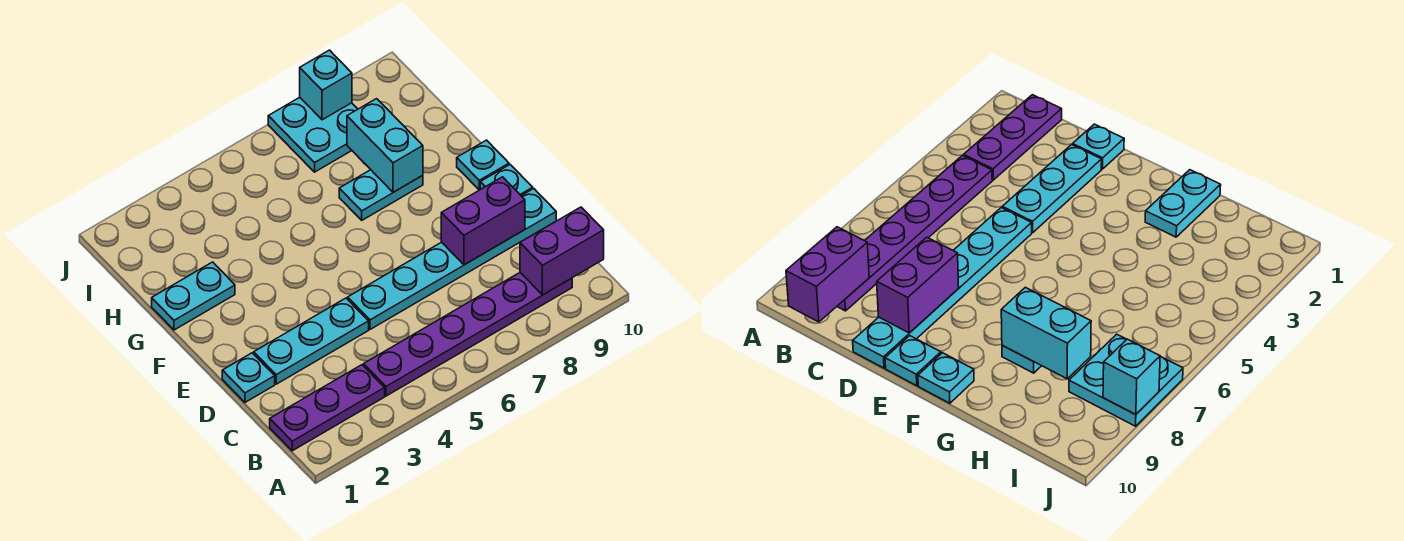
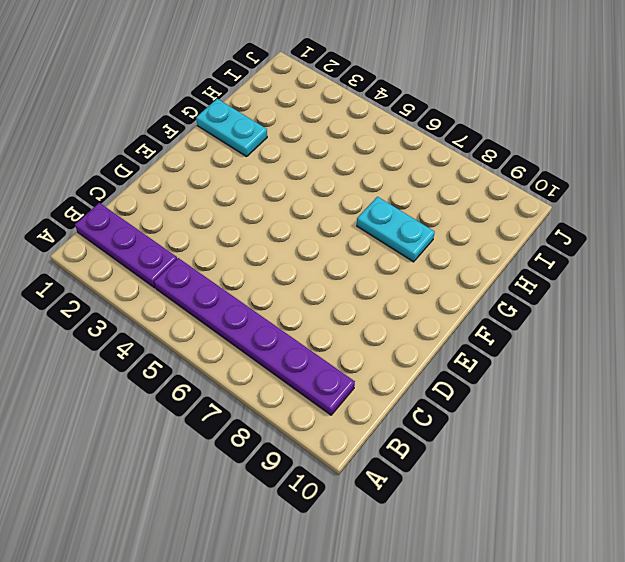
none -> cyan plate D1 level 1
none -> cyan plate D2:D4 level 1
none -> cyan plate D5:D10 level 1

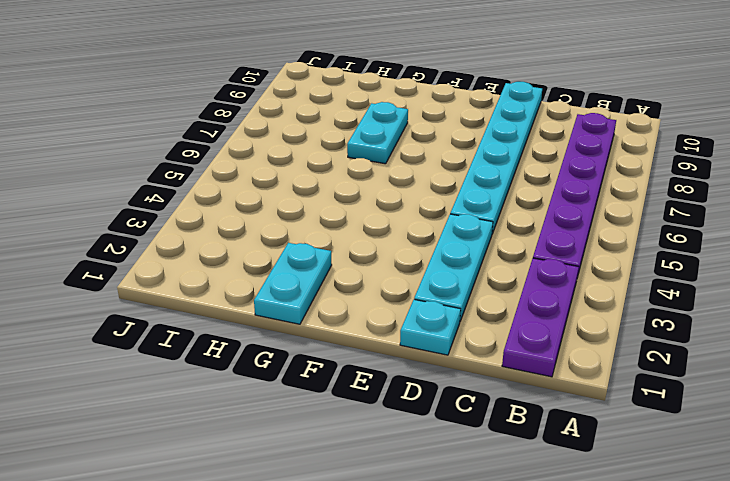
none -> cyan plate E10 level 1
none -> cyan plate F10 level 1
none -> cyan plate I7:J8 level 1

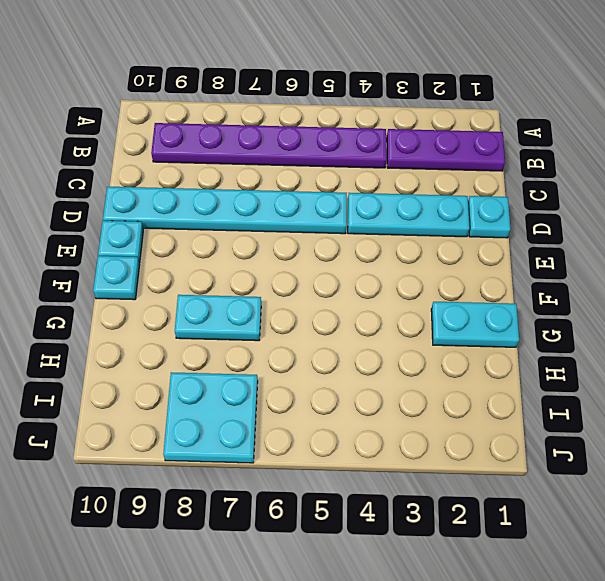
none -> purple brick B9:B10 level 2
none -> purple brick D8:D9 level 2
none -> cyan brick G8:H8 level 2

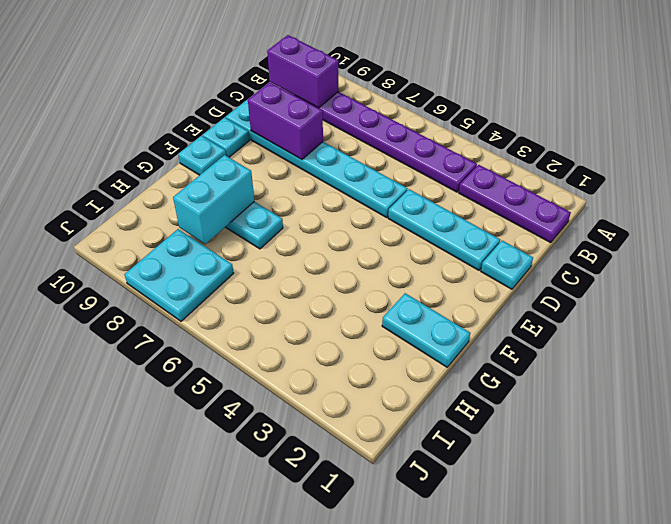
none -> cyan brick J8 level 2

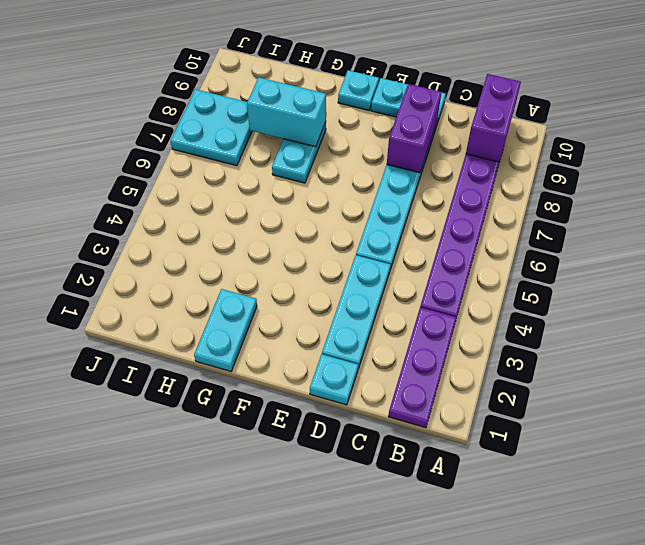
none -> cyan brick J8 level 2

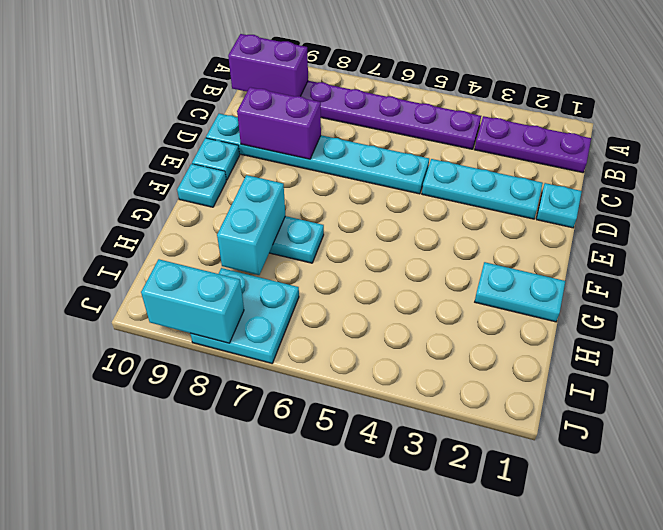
cyan brick J8:J9 level 2 -> cyan brick J8 level 2

